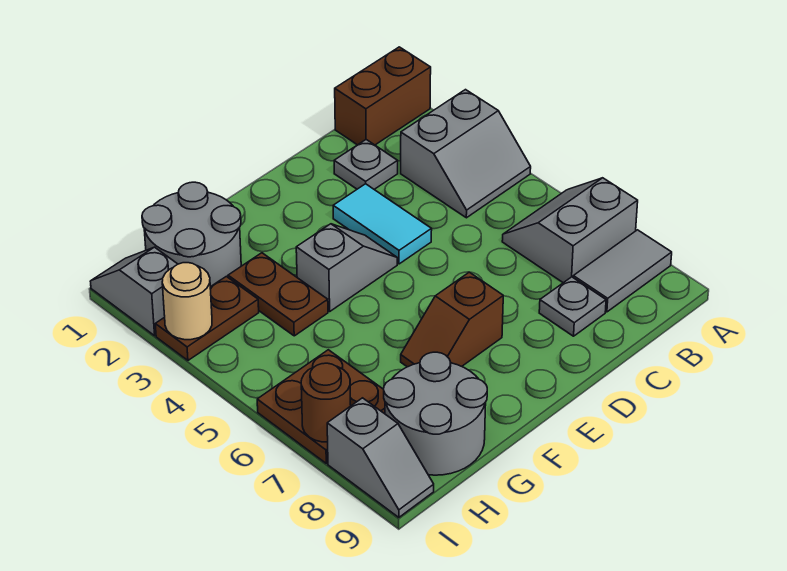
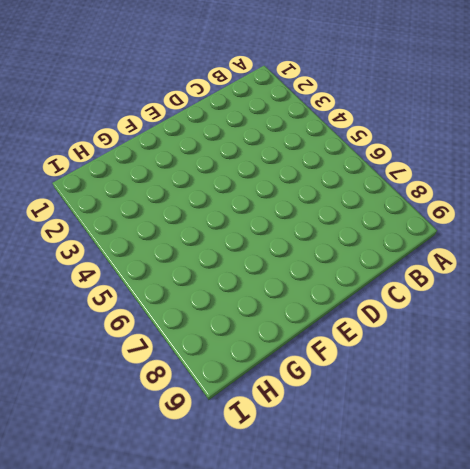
none -> brown brick A1:B1 level 1
none -> grey slope A3:B4 level 1 top 3
none -> grey slope A6:B7 level 1 top 7

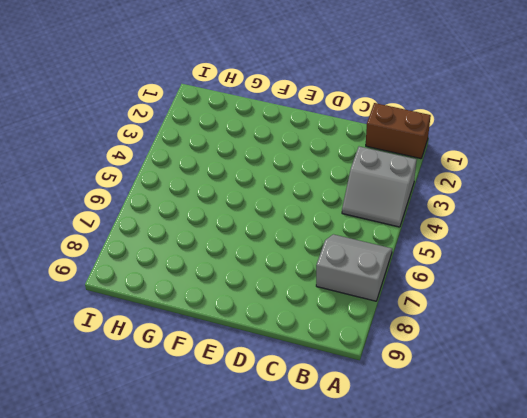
none -> grey tile A8:B8 level 1
none -> grey plate C2 level 1
none -> grey plate C8 level 1

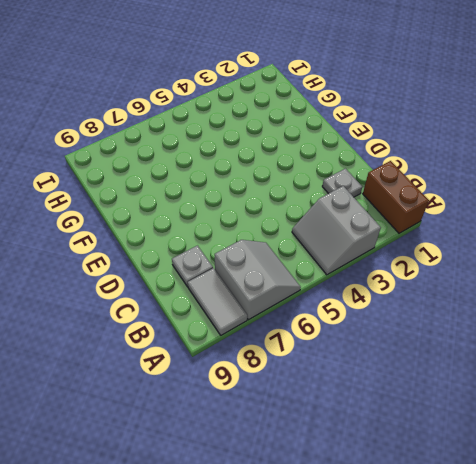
none -> cyan tile D3:D4 level 1
none -> grey slope E4:F4 level 1 top F
none -> brown slope E7:F7 level 1 top E

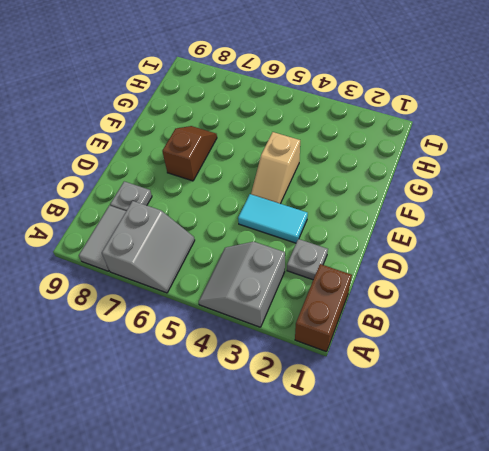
tan slope E4:F4 level 1 top F -> grey slope E4:F4 level 1 top F
none -> grey round brick G1:H2 level 1
none -> brown plate G3:G4 level 1
none -> grey round brick G8:H9 level 1

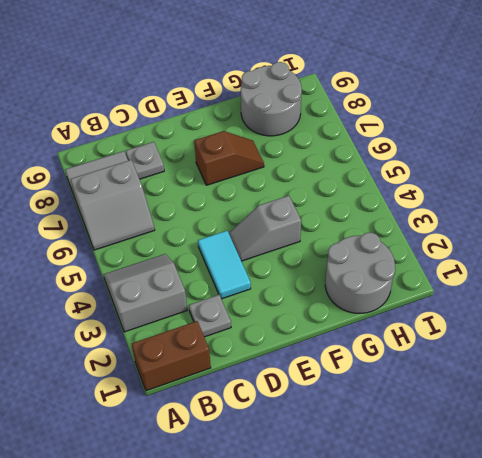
none -> brown plate G3:G4 level 1
none -> brown plate H3:I3 level 1
none -> brown plate H6:I7 level 1

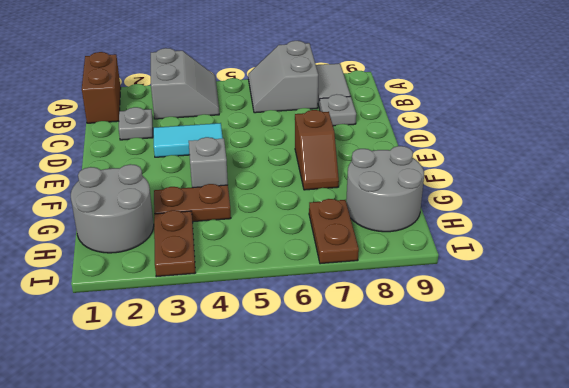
brown plate H7:I7 level 1 -> brown plate H6:I7 level 1
none -> grey slope I1:I2 level 1 top 2
none -> grey slope I8:I9 level 1 top 8
none -> tan round brick I3 level 2

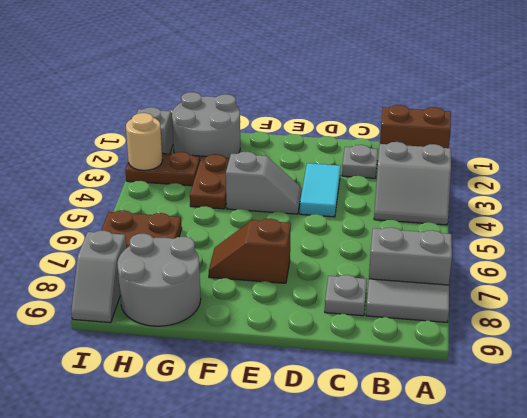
none -> brown round brick I7 level 2

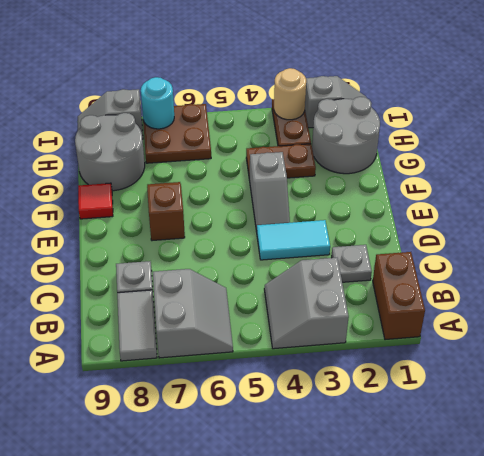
red tile F9 level 1 -> none
cyan round brick I7 level 2 -> brown round brick I7 level 2

